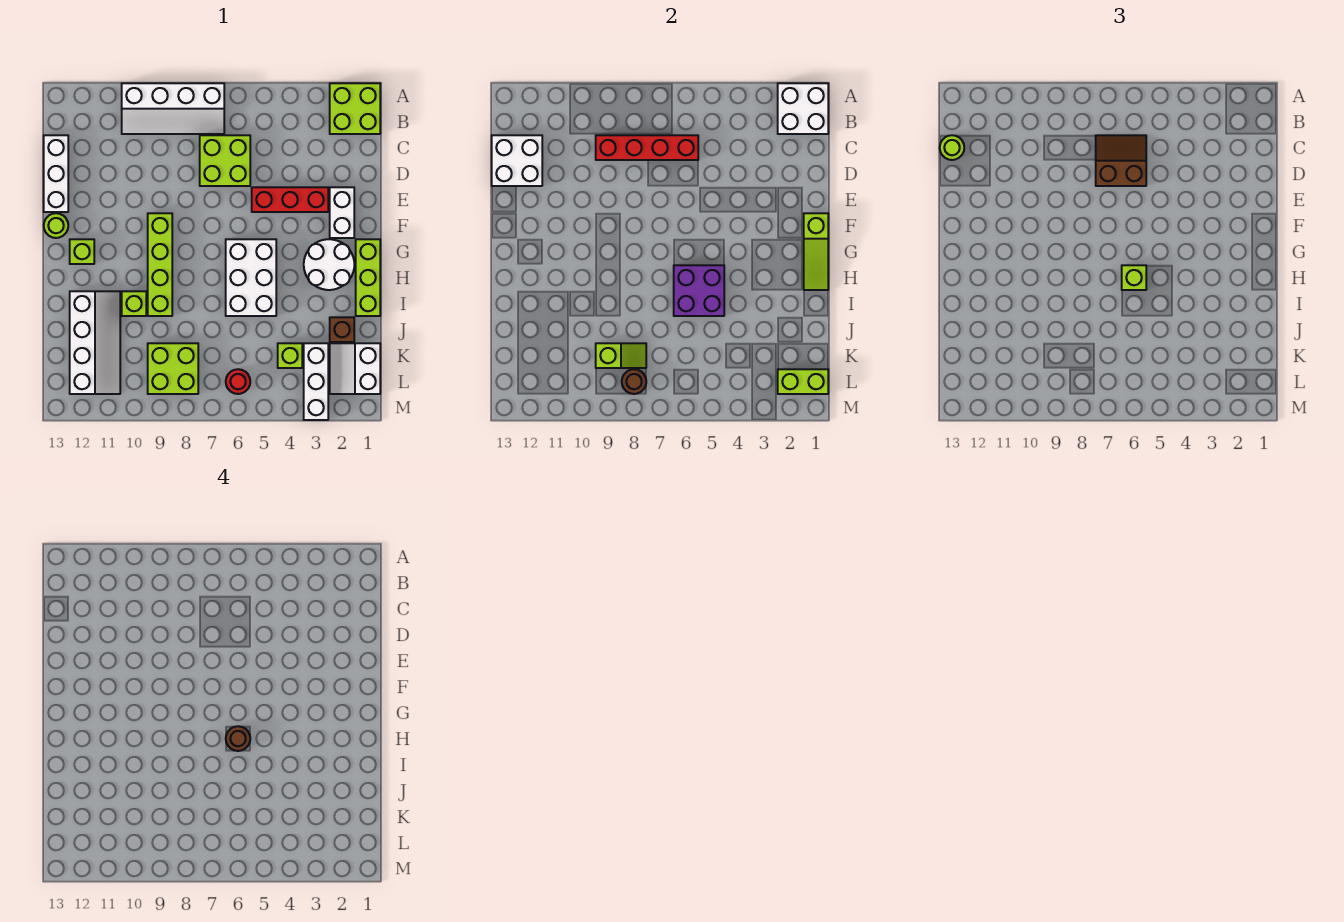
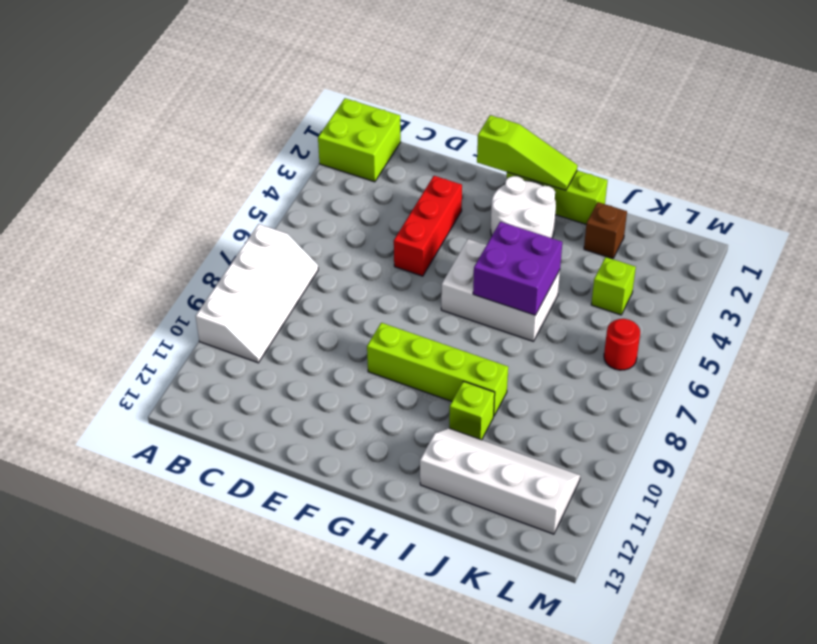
none -> lime brick C6:D7 level 1
none -> white brick C13:E13 level 1
none -> white brick E2:F2 level 1
none -> lime round brick F13 level 1

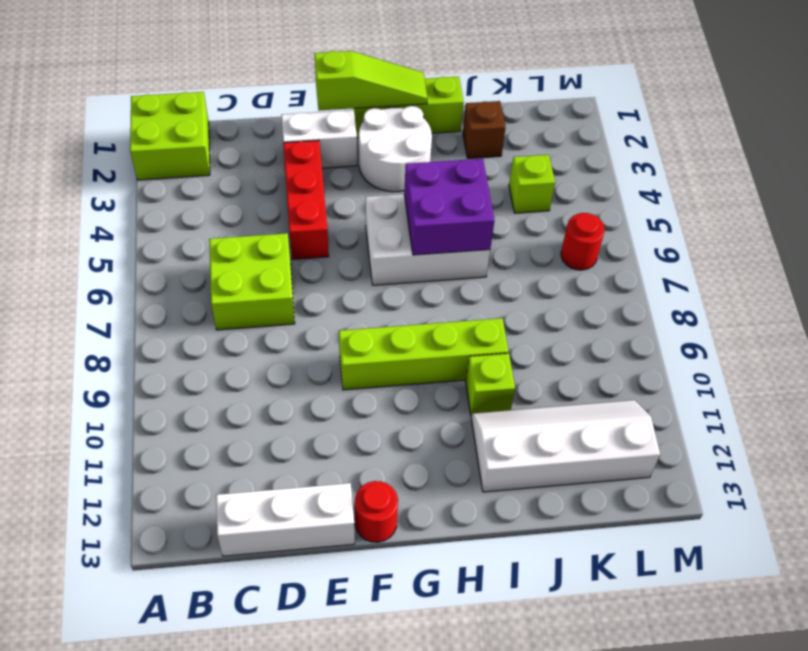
red round brick F13 level 1 -> lime round brick F13 level 1
none -> white slope A7:B10 level 1 top A
none -> lime brick G12 level 1
none -> white slope K1:L2 level 1 top 1
none -> white brick K3:M3 level 1

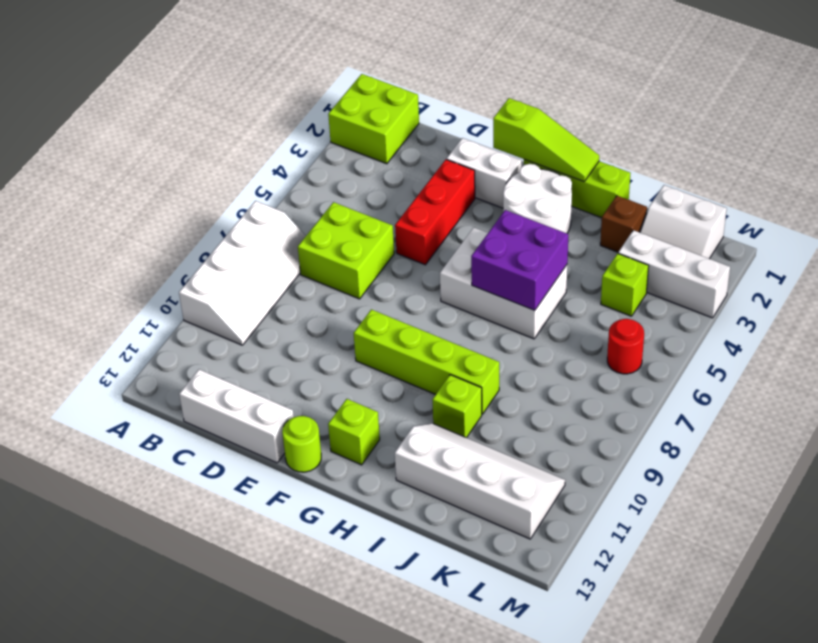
none -> lime brick K8:L9 level 1
none -> white brick A1:B2 level 2
none -> red brick C6:C9 level 2
none -> white brick C12:D13 level 2

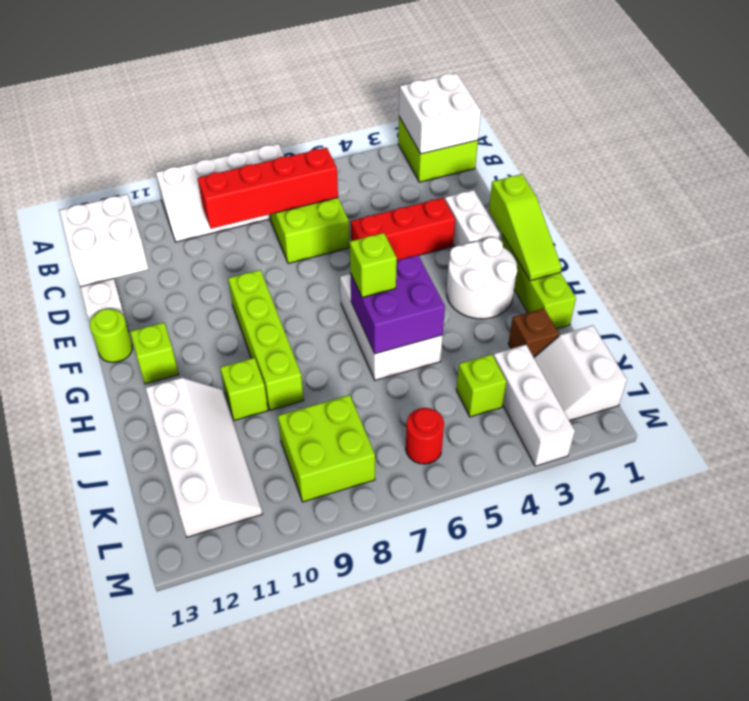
none -> lime slope K8:K9 level 2 top 9
none -> lime brick L1:L2 level 2
none -> brown round brick L8 level 2
none -> brown slope C6:D7 level 3 top D

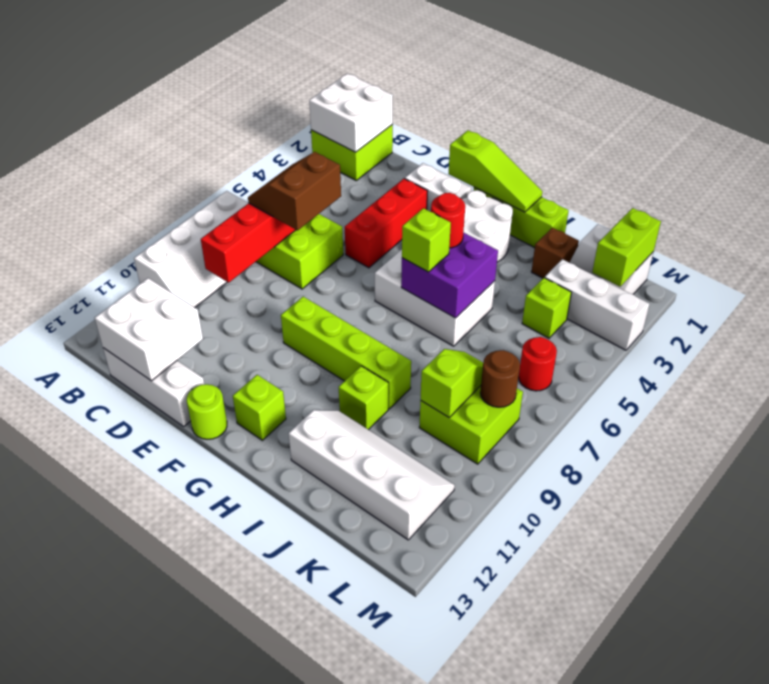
red round brick H5 level 3 -> none
none -> lime round brick C13 level 3
none -> brown round brick H6 level 4

